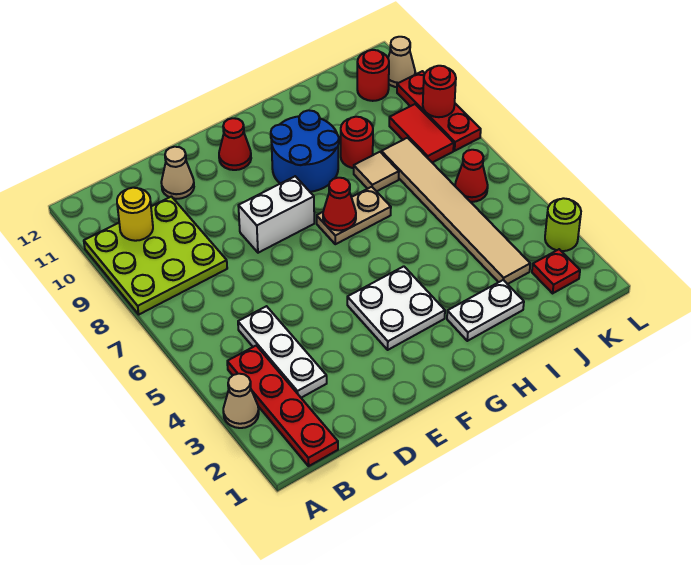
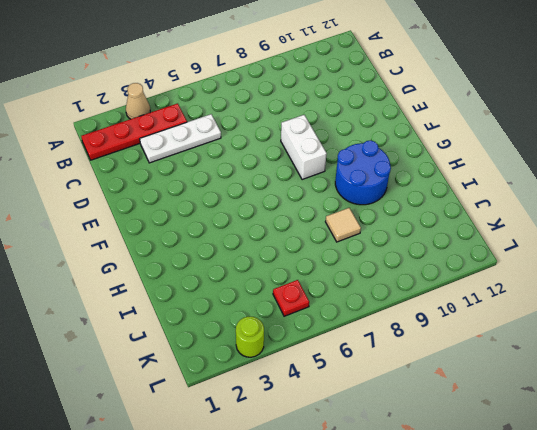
red plate K5 level 1 -> red plate K2 level 1
none -> lime plate A8:C10 level 1
none -> tan cone D11 level 1
none -> white plate F3:G4 level 1

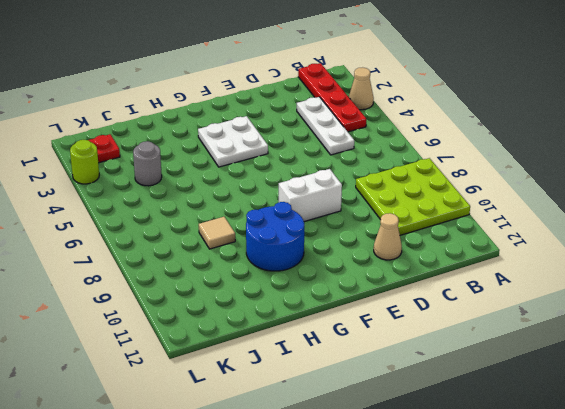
grey round brick J4 level 1 -> tan tile J3:J8 level 1
none -> red cone F11 level 1
none -> tan plate G7:H7 level 1
none -> white plate H2:I2 level 1

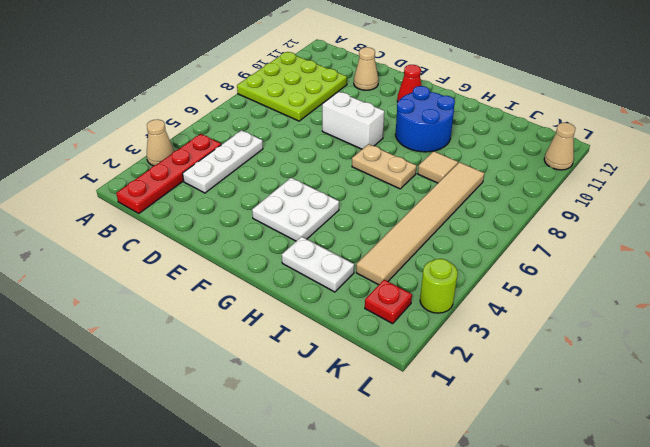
none -> red round brick I9 level 1
none -> red cone K6 level 1
none -> red tile K8:K9 level 1

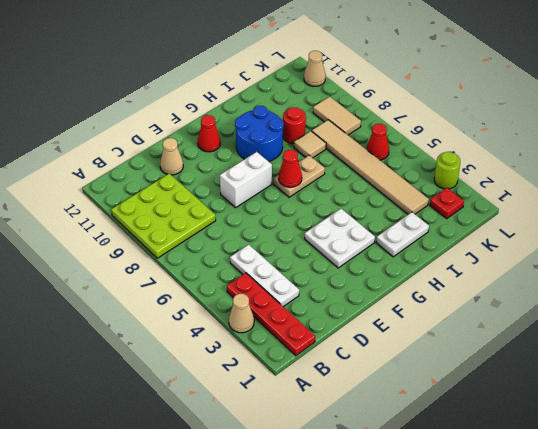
tan tile K8:K9 level 1 -> red tile K8:K9 level 1
none -> red round brick K11 level 1
none -> red plate L8:L10 level 1
none -> yellow round brick B10 level 2

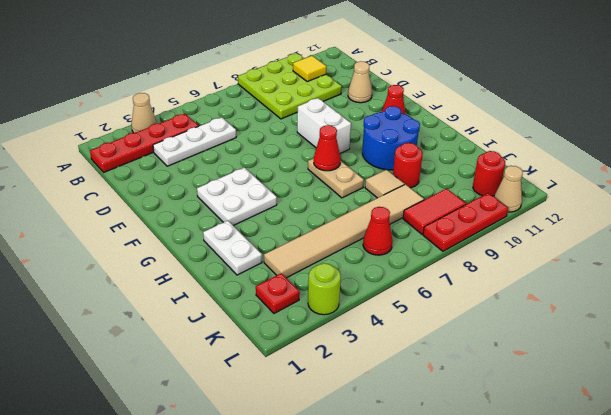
yellow tile B10 level 2 -> yellow round brick B10 level 2
none -> red round brick L9 level 2

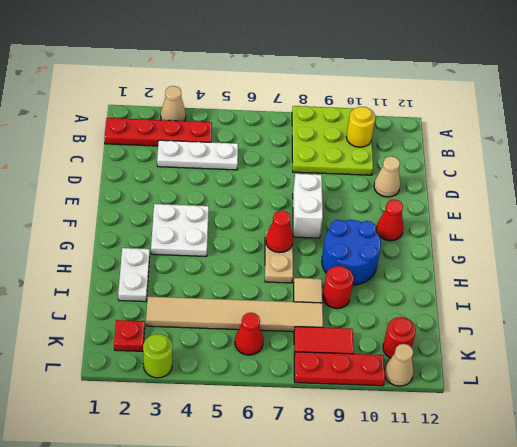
none -> red round brick L9 level 2

